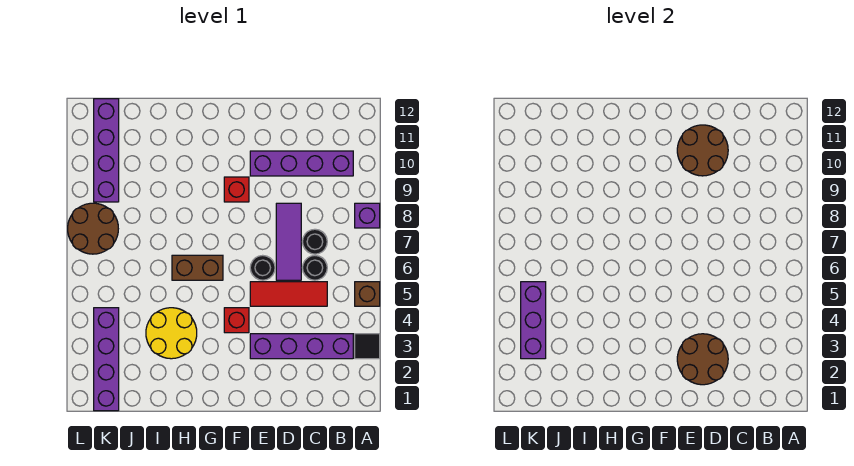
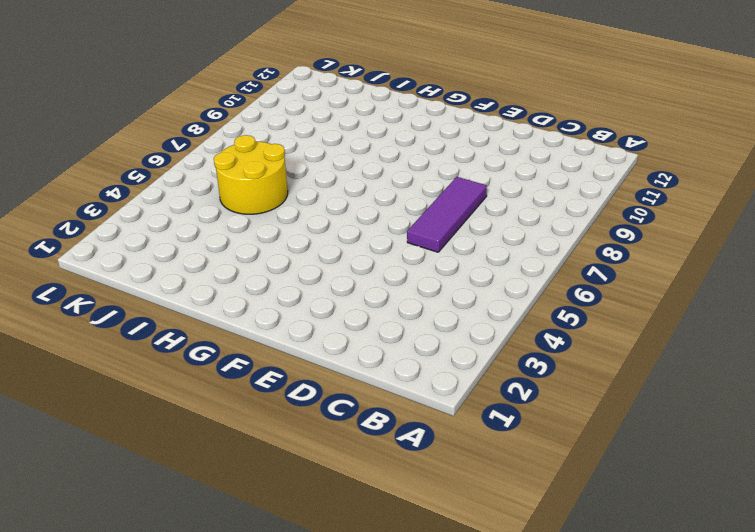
yellow round brick I5:J6 level 1 -> yellow round brick H3:I4 level 1
none -> black tile A3 level 1
none -> brown brick A5 level 1
none -> purple brick A8 level 1

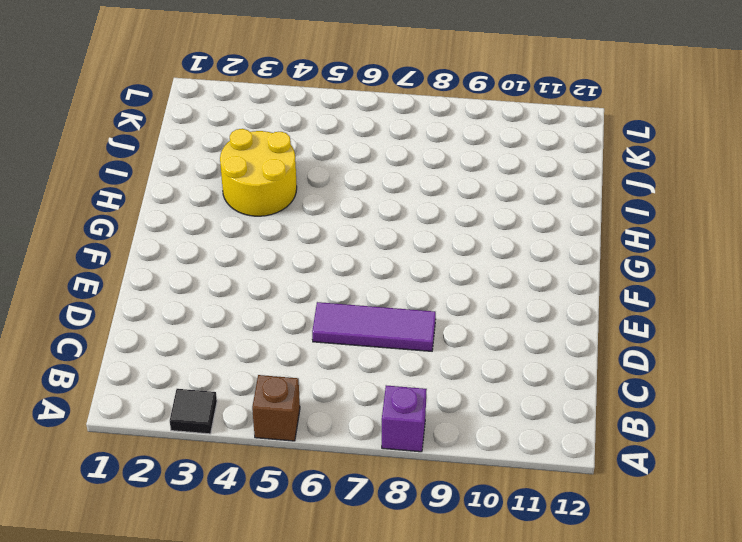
none -> purple brick B3:E3 level 1
none -> purple brick B10:E10 level 1
none -> red tile C5:E5 level 1

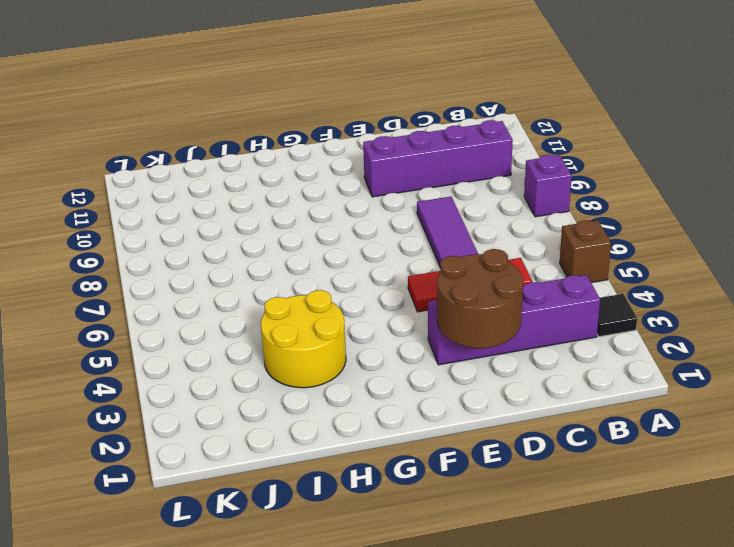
none -> black round brick C6 level 1
none -> black round brick C7 level 1
none -> black round brick E6 level 1

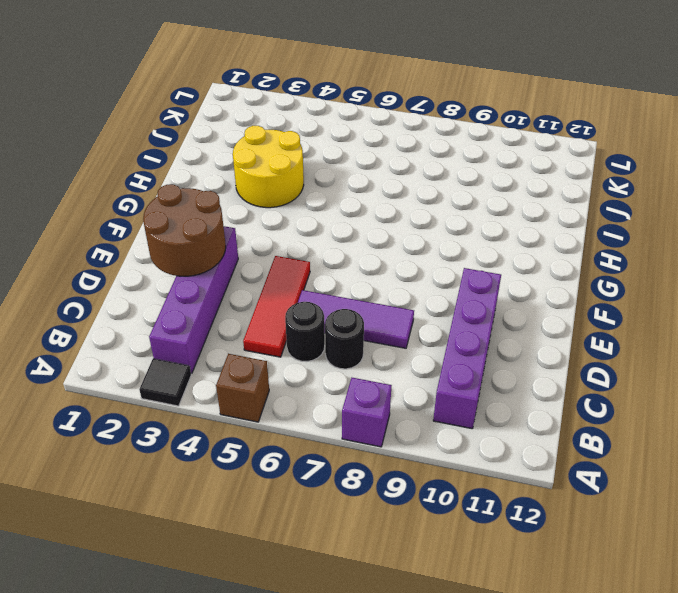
none -> black round brick E6 level 1
none -> red brick F4 level 1
none -> red brick F9 level 1

